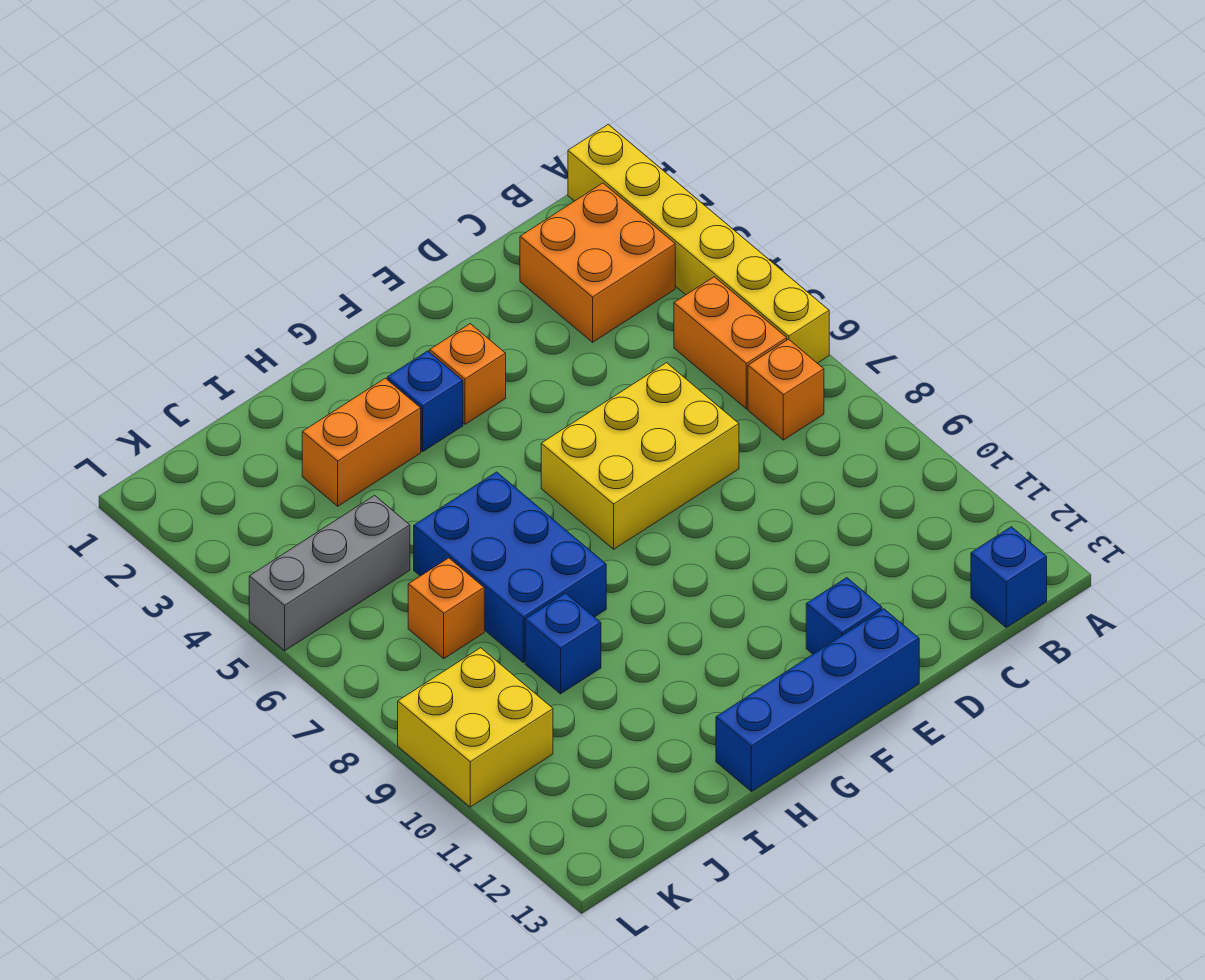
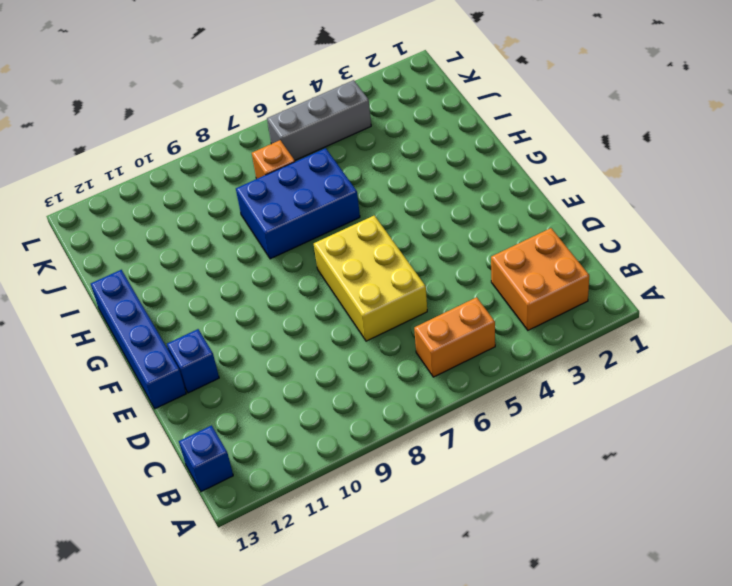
grey brick K4:K6 level 1 -> grey brick J5:L5 level 1
none -> yellow brick A1:A6 level 1
none -> orange brick B7 level 1
none -> orange brick F3 level 1

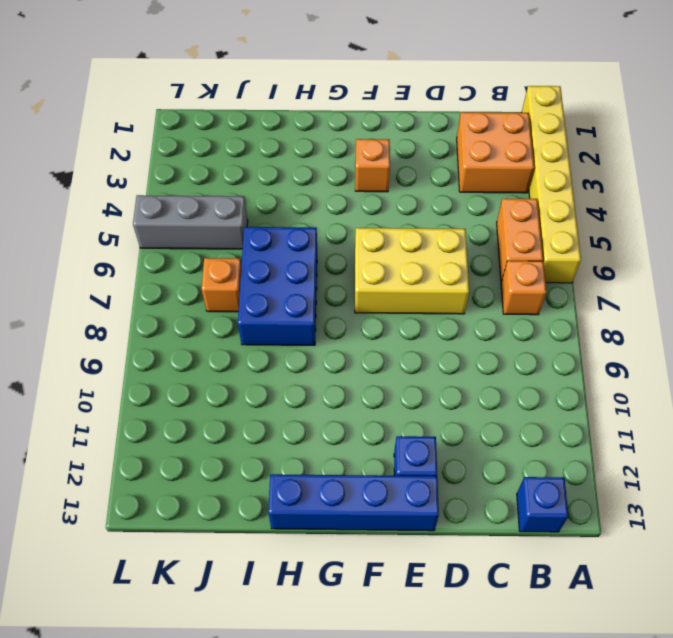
none -> blue brick G3 level 1
none -> orange brick H3:I3 level 1
none -> blue brick I9 level 1

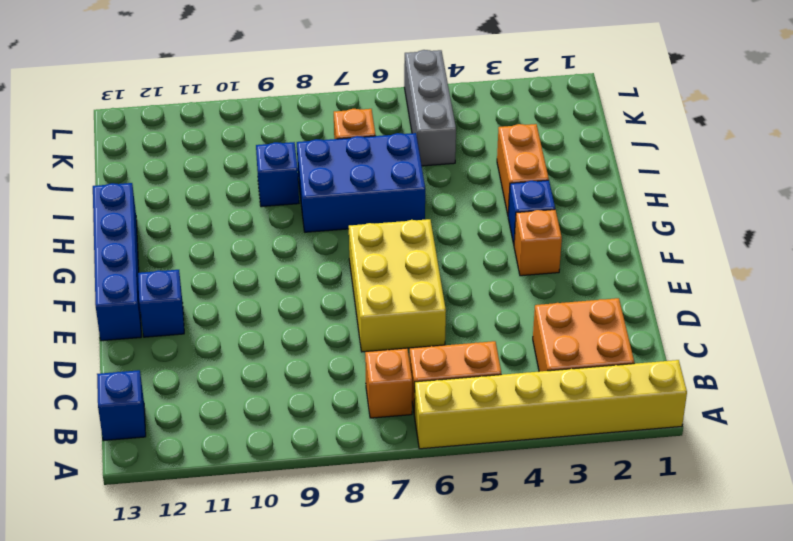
none -> yellow brick K9:L10 level 1

